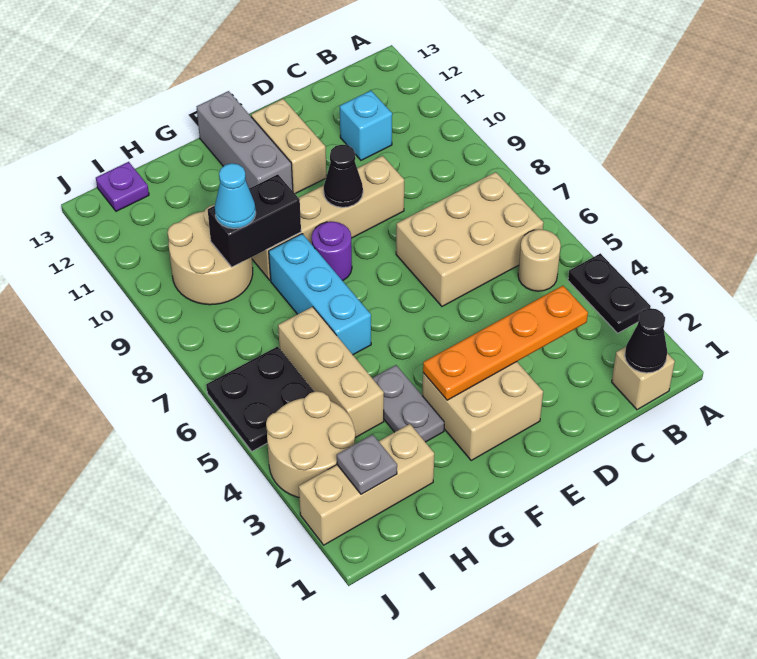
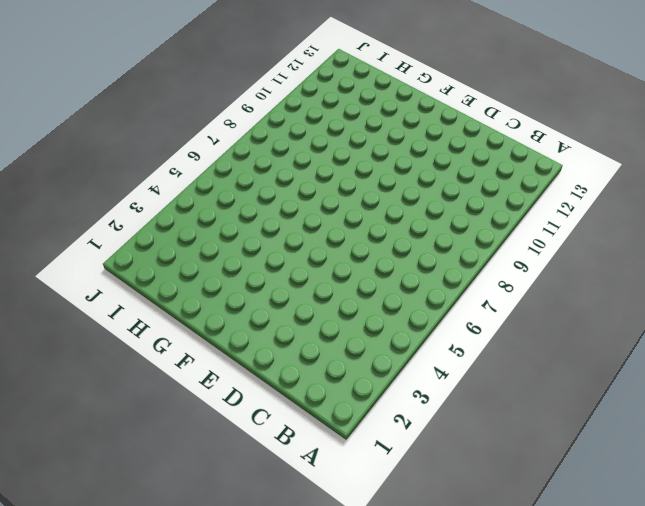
none -> black plate A3:A4 level 1
none -> tan brick B1 level 1
none -> tan round brick B5 level 1

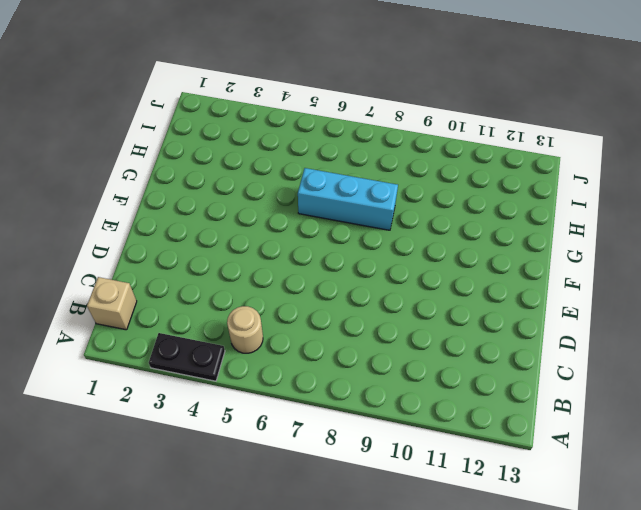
none -> tan brick B6:D7 level 1
none -> cyan brick C11 level 1
none -> tan brick D9:G9 level 1

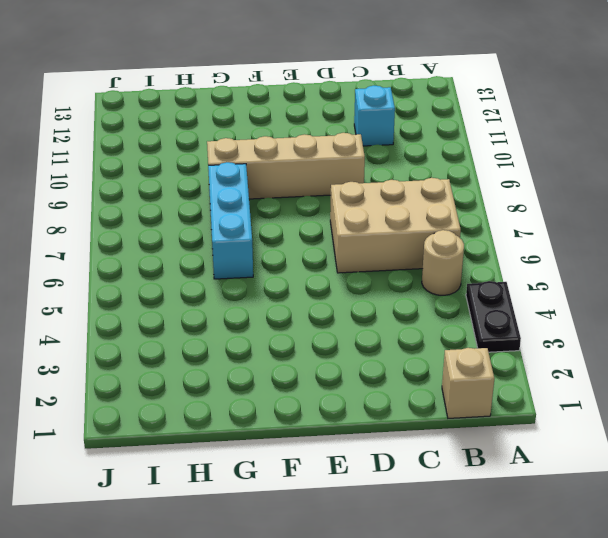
none -> tan brick E2:F3 level 1
none -> tan brick E11:E12 level 1
none -> purple round brick F8 level 1

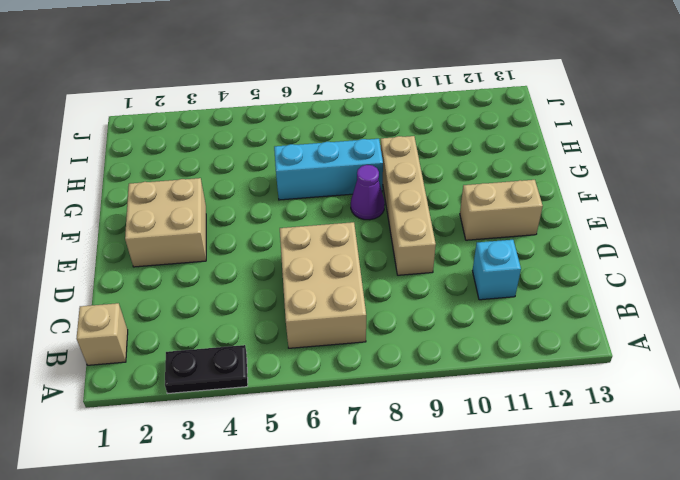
purple cone F8 level 1 -> purple round brick F8 level 1
none -> tan round brick B5 level 1
none -> grey brick F11:F13 level 1
none -> grey plate G3:G4 level 1

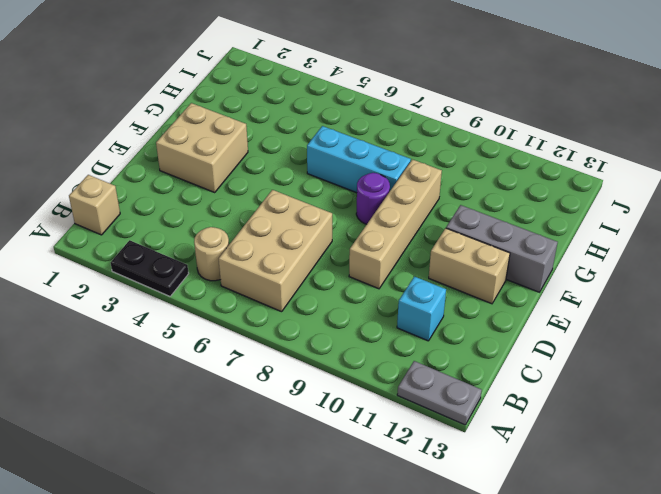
grey plate A12:A13 level 1 -> grey plate G3:G4 level 1
none -> tan brick H2:J2 level 1
none -> tan brick H4:H6 level 1
none -> tan round brick H9:I10 level 1

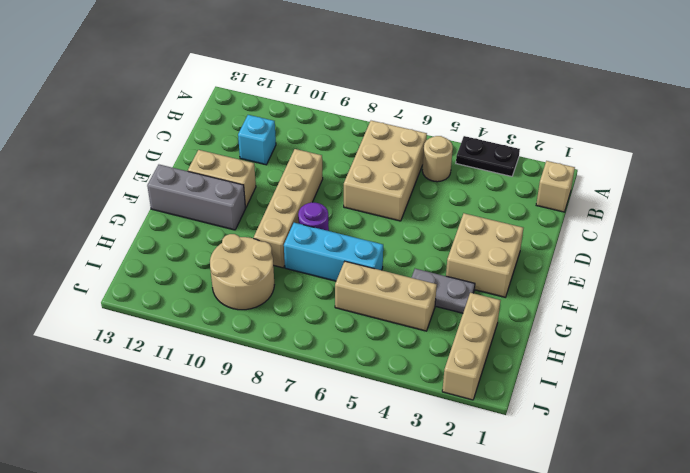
none -> tan round brick I3:J4 level 1
none -> black plate I5:J6 level 1
none -> purple plate I13 level 1

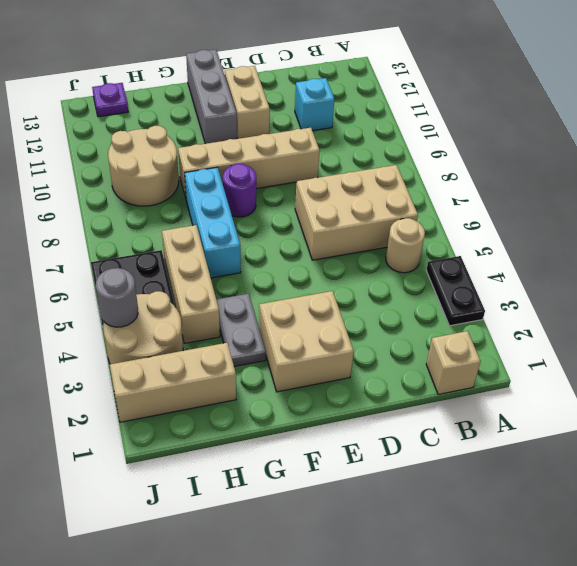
grey round brick J4 level 2 -> none
none -> black cone B1 level 2
none -> orange plate C3:F3 level 2
none -> black cone E9 level 2

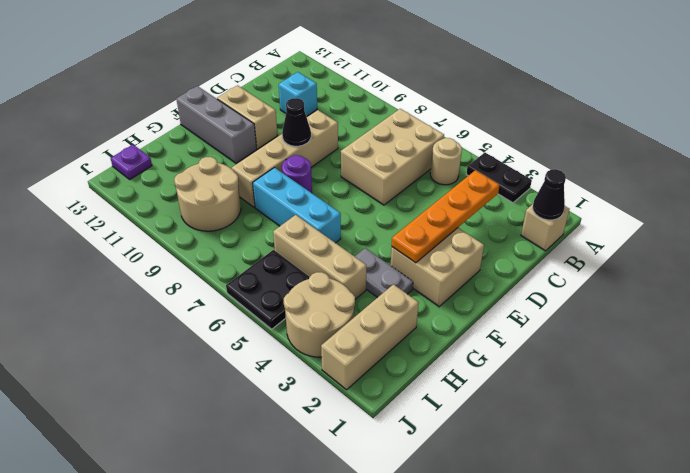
none -> black brick G9:H9 level 2
none -> grey plate I2 level 2
none -> cyan cone H9 level 3

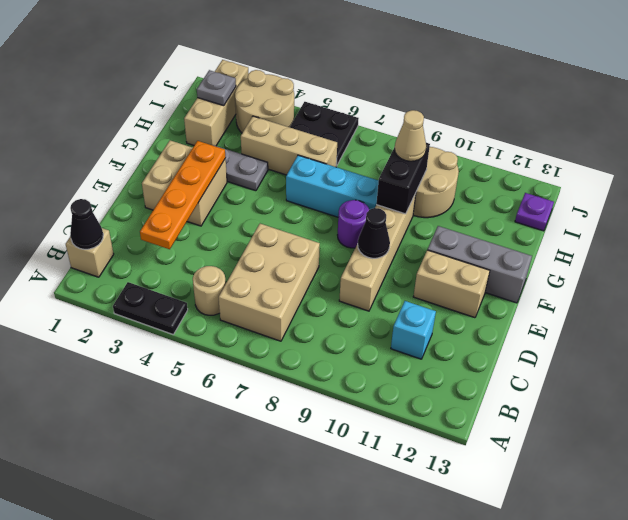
tan cone H9 level 3 -> cyan cone H9 level 3

